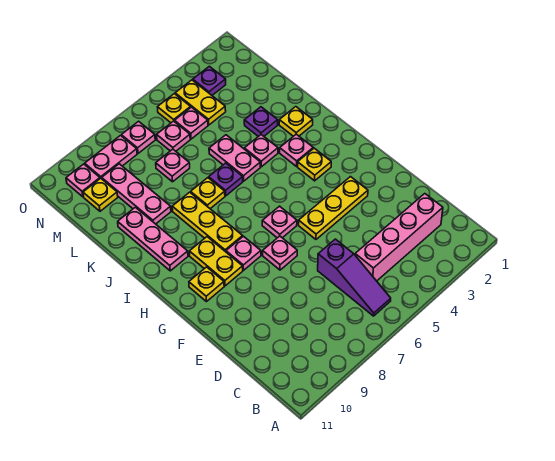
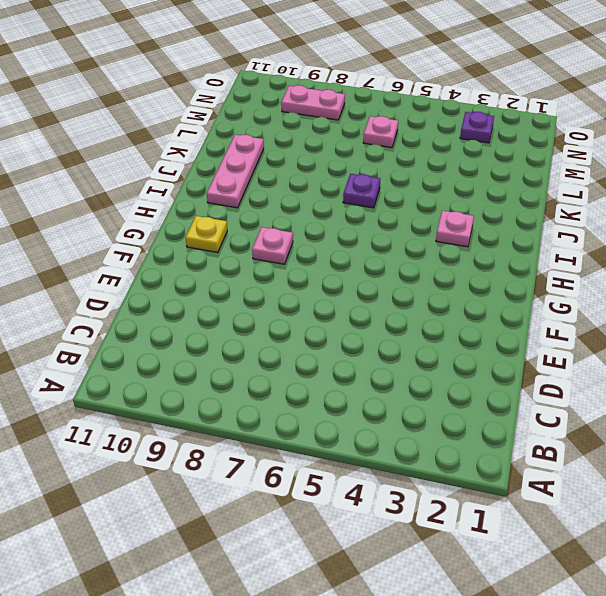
none -> purple slope B6:D6 level 1 top D
none -> pink brick C2:C5 level 1
none -> yellow plate F3:F5 level 1

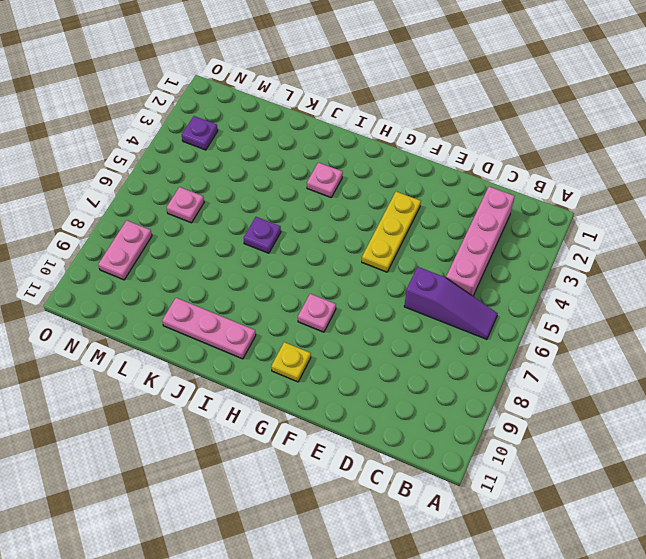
none -> pink plate F7 level 1
none -> pink plate G6 level 1
none -> yellow plate G9:H9 level 1

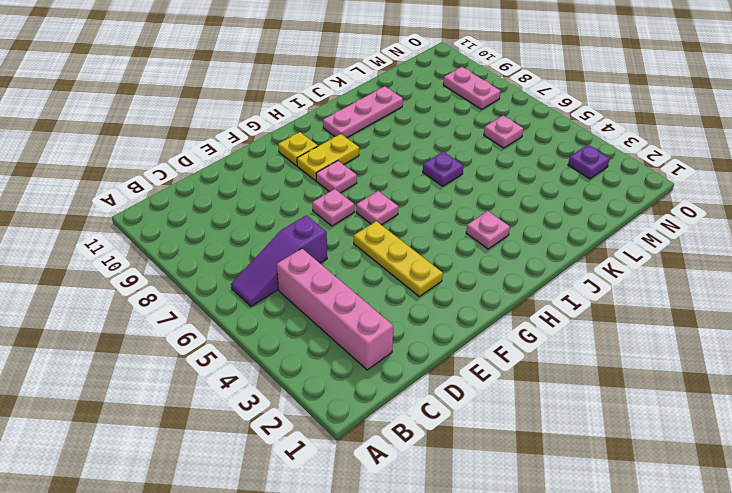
none -> yellow plate H3 level 1
none -> yellow plate H8:J8 level 1
none -> yellow plate J2 level 1

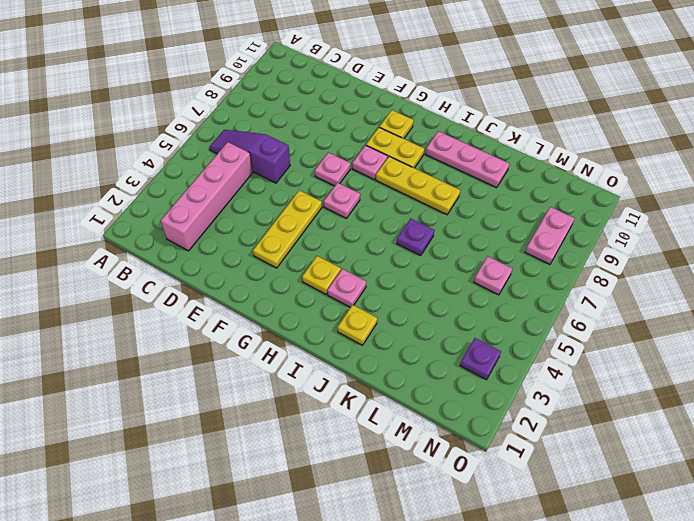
none -> pink plate J4 level 1
none -> pink plate J5:K5 level 1
none -> yellow plate J7 level 1

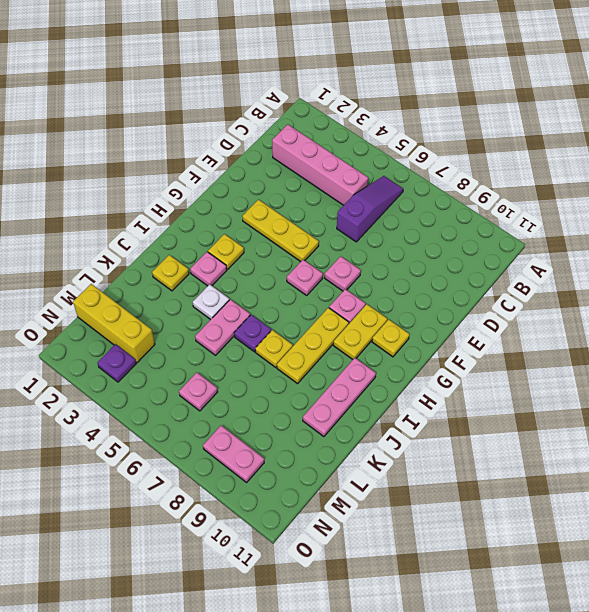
white plate J4 level 1 -> pink plate J4 level 1
yellow brick M1:M3 level 1 -> none
none -> purple plate K3 level 1
none -> pink plate K9:M9 level 1
none -> pink plate L7 level 1

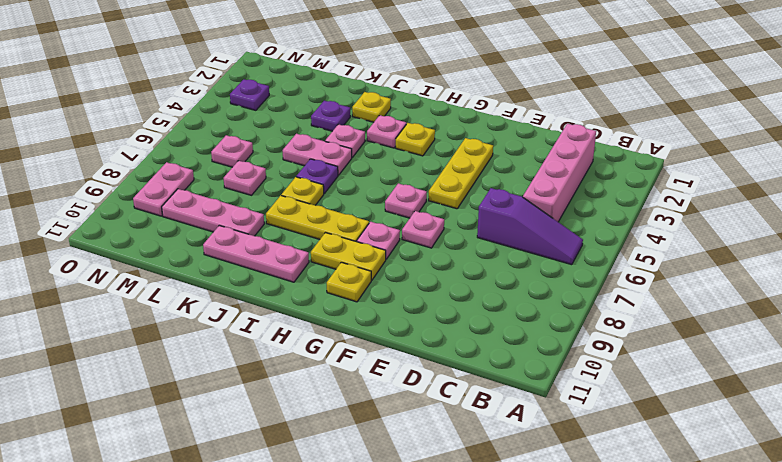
none -> yellow plate M4:N4 level 1
none -> pink plate M5 level 1
none -> yellow plate M10 level 1

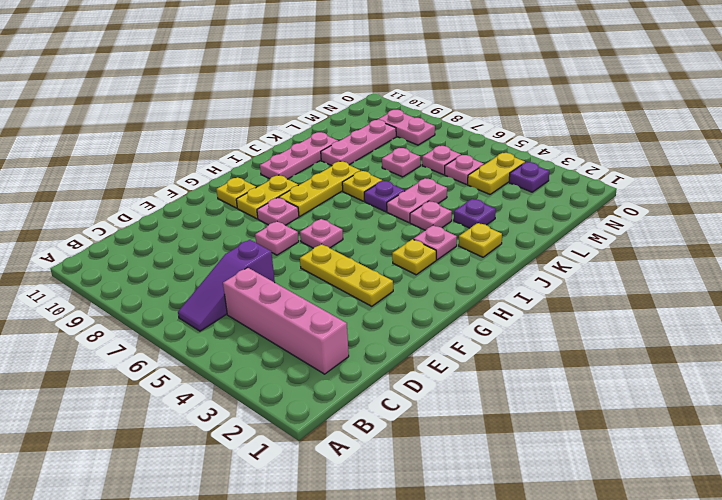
none -> yellow plate M10 level 1
none -> yellow plate N5 level 1
none -> pink plate N7 level 1

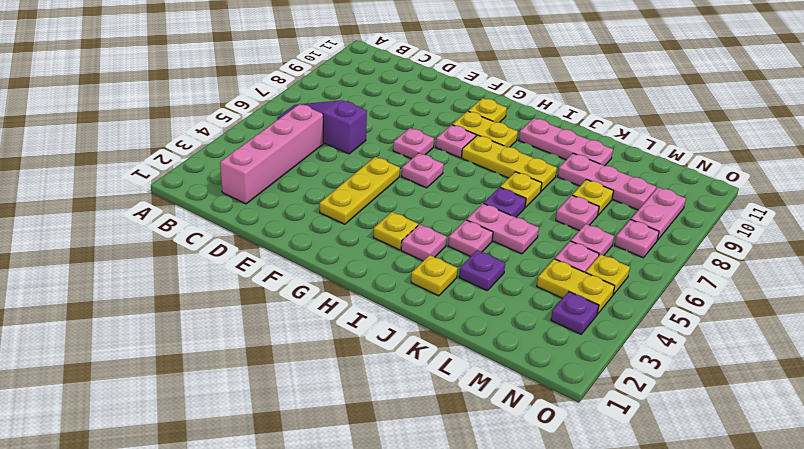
yellow plate L8 level 1 -> yellow plate M10 level 1
none -> pink plate N10 level 1

